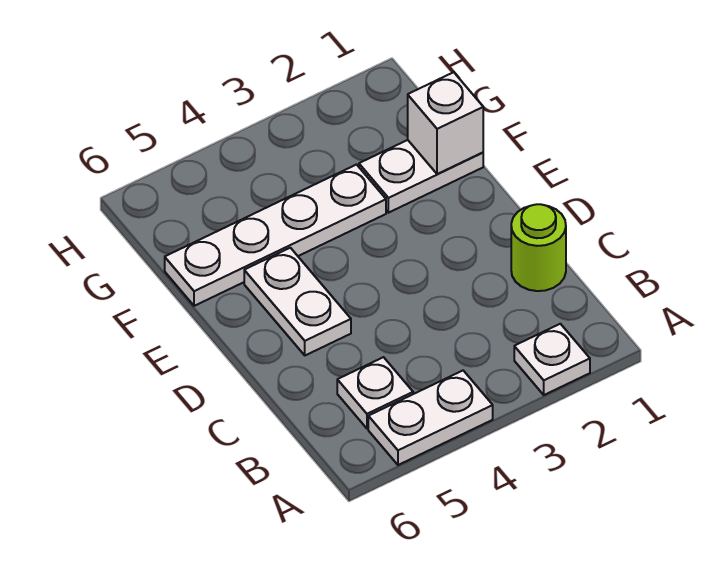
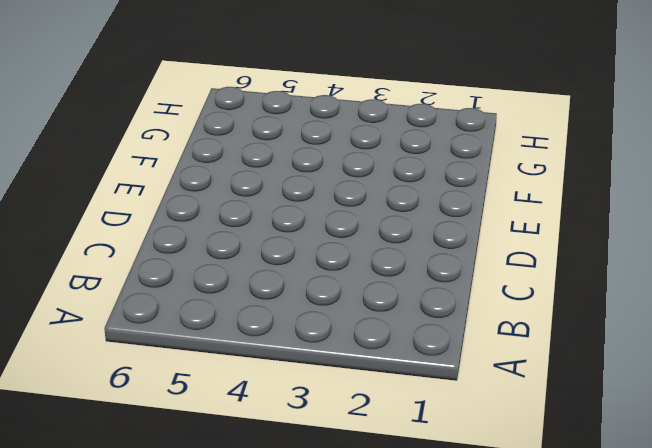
none -> white plate A2 level 1
none -> white plate A4:A5 level 1

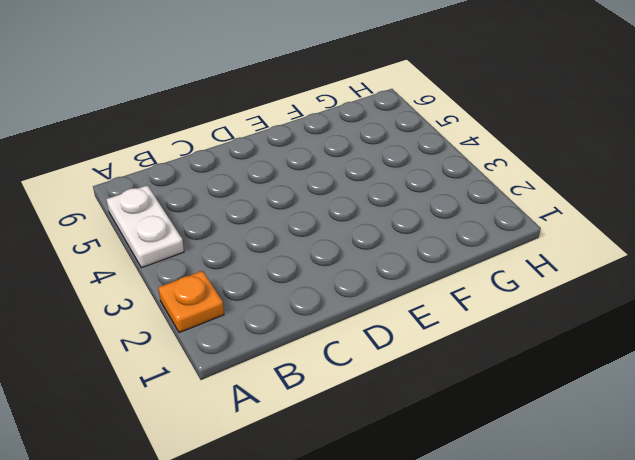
orange plate A2 level 1 -> white plate A2 level 1
none -> white plate B5 level 1
none -> lime round brick C1 level 1

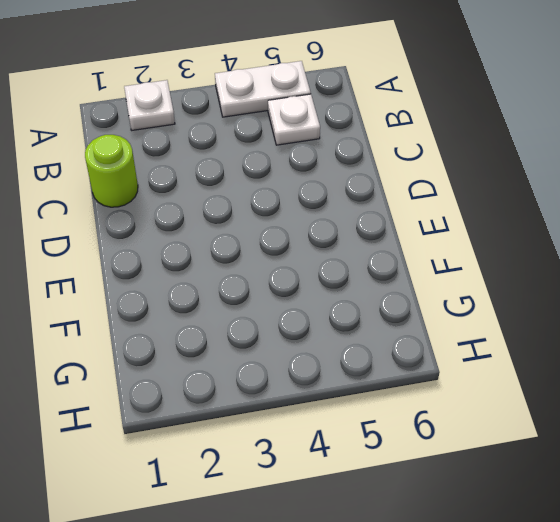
none -> white plate D5:E5 level 1
none -> white plate F1:F2 level 1

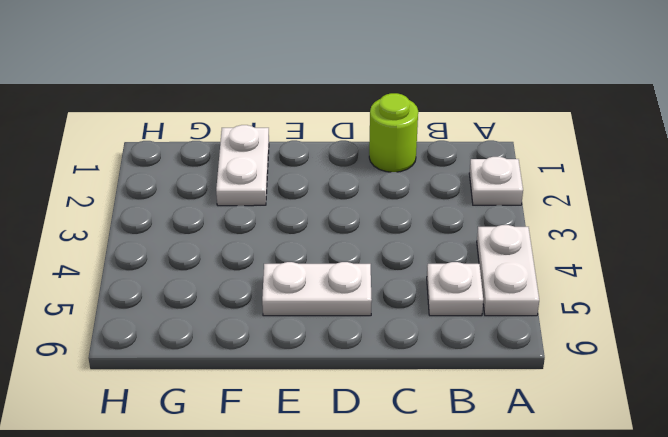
none -> white plate F3:F6 level 1
none -> white brick F1 level 2

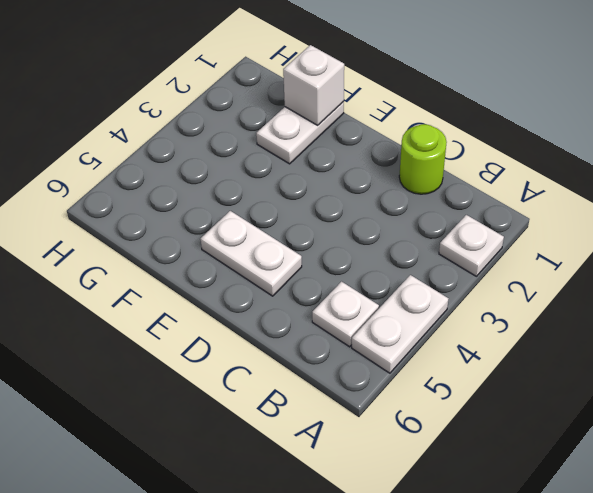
none -> white plate F3:F6 level 1

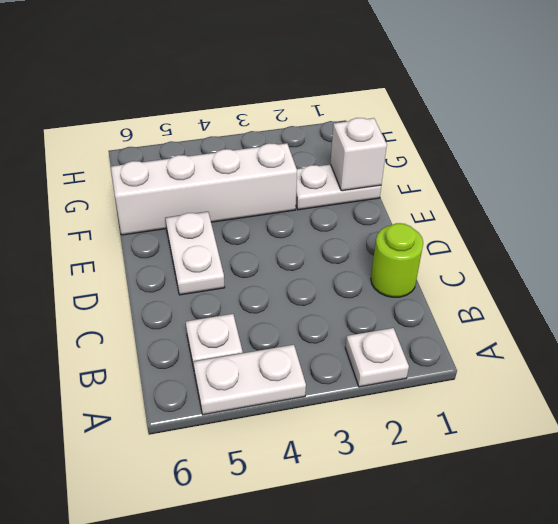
white brick F3:F6 level 1 -> white plate F3:F6 level 1

